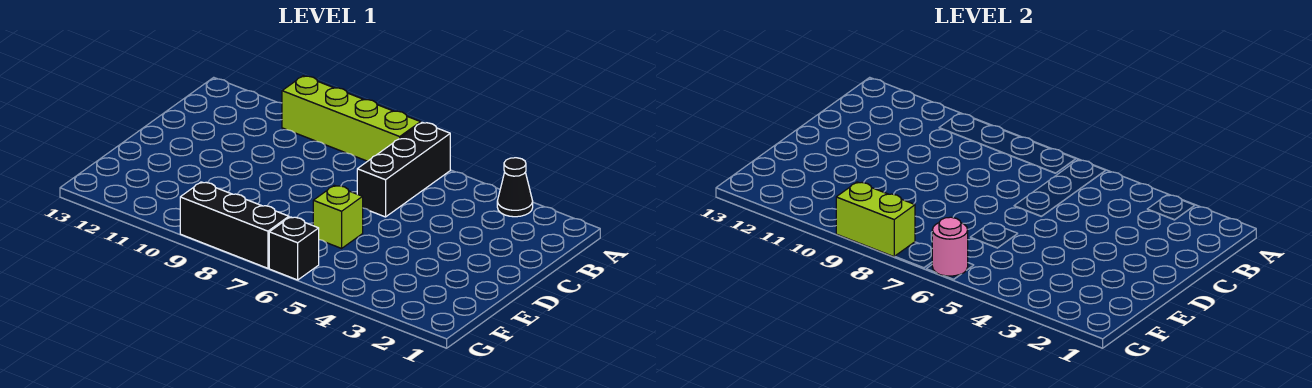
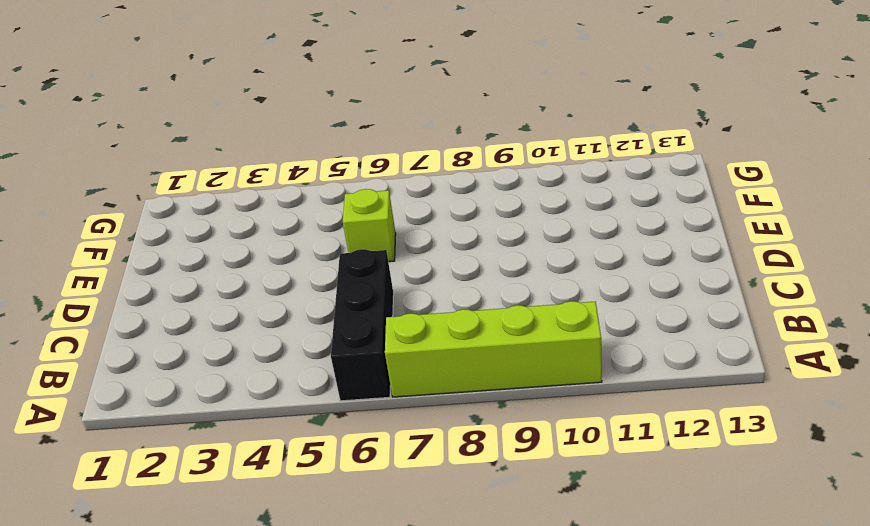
none -> black cone A3 level 1
none -> black brick G6 level 1

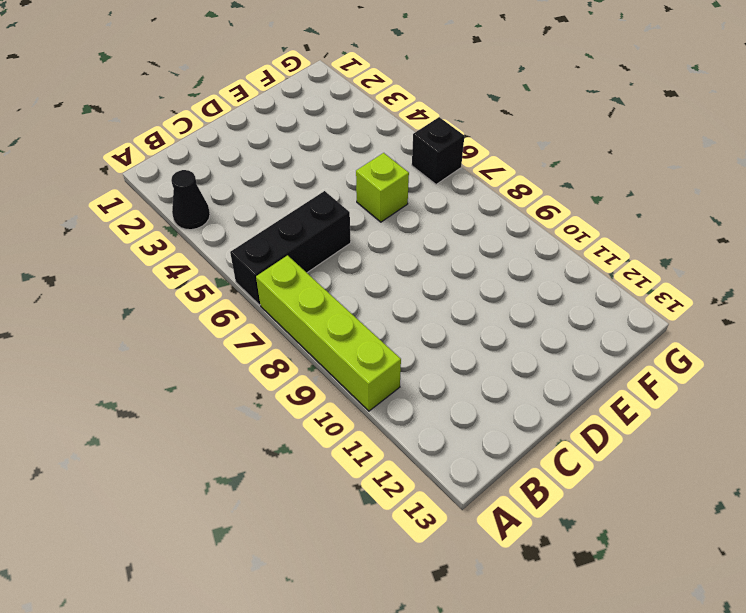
none -> black brick G7:G9 level 1
none -> pink round brick G6 level 2

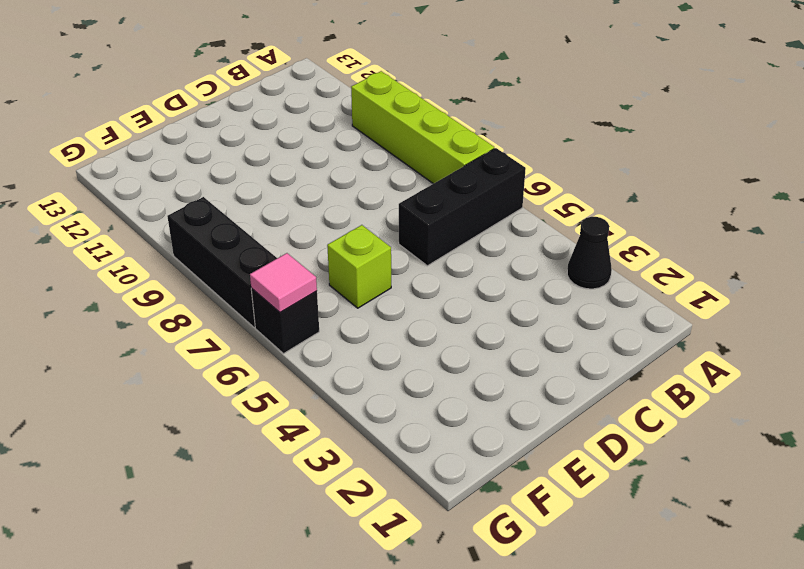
pink tile G6 level 2 -> pink round brick G6 level 2
none -> lime brick G8:G9 level 2

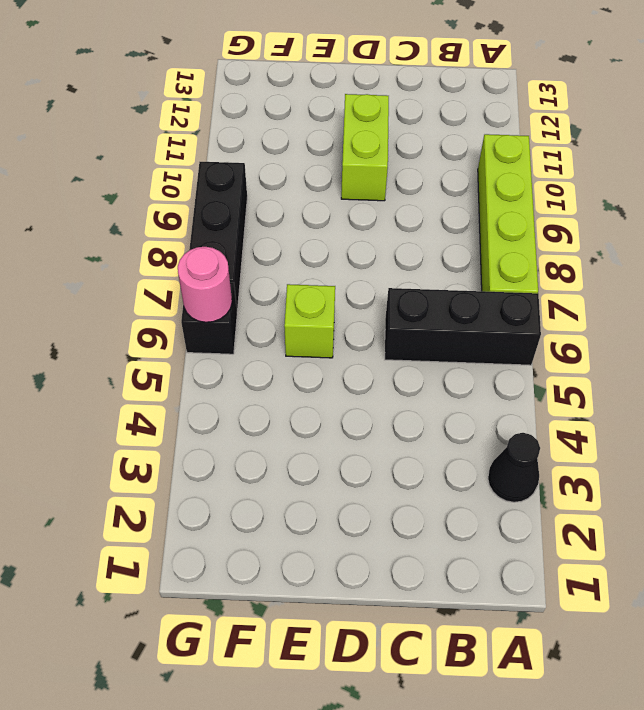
lime brick D10:D11 level 1 -> lime brick G8:G9 level 2

